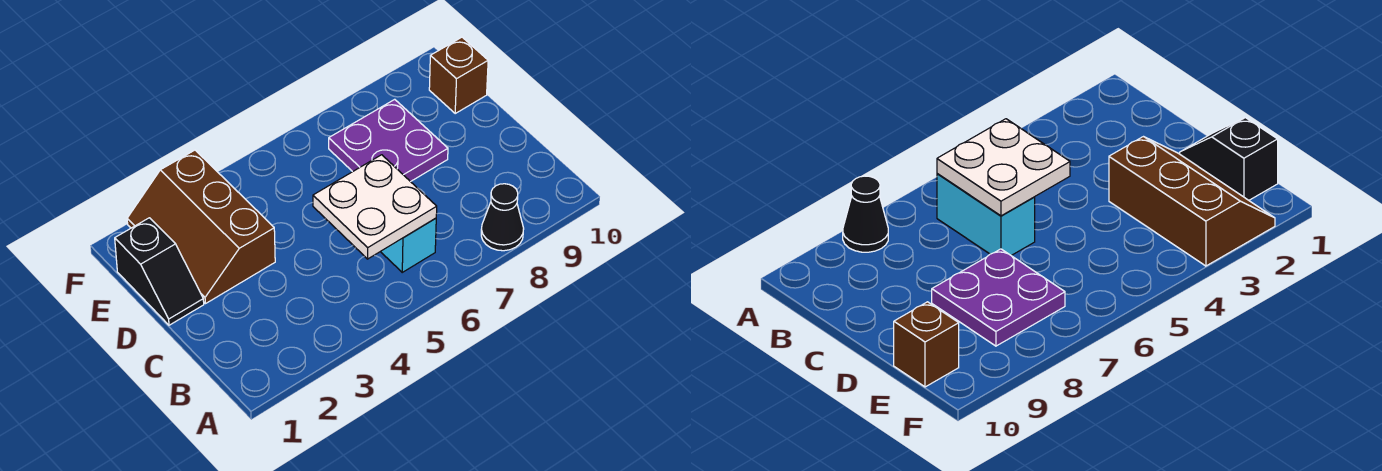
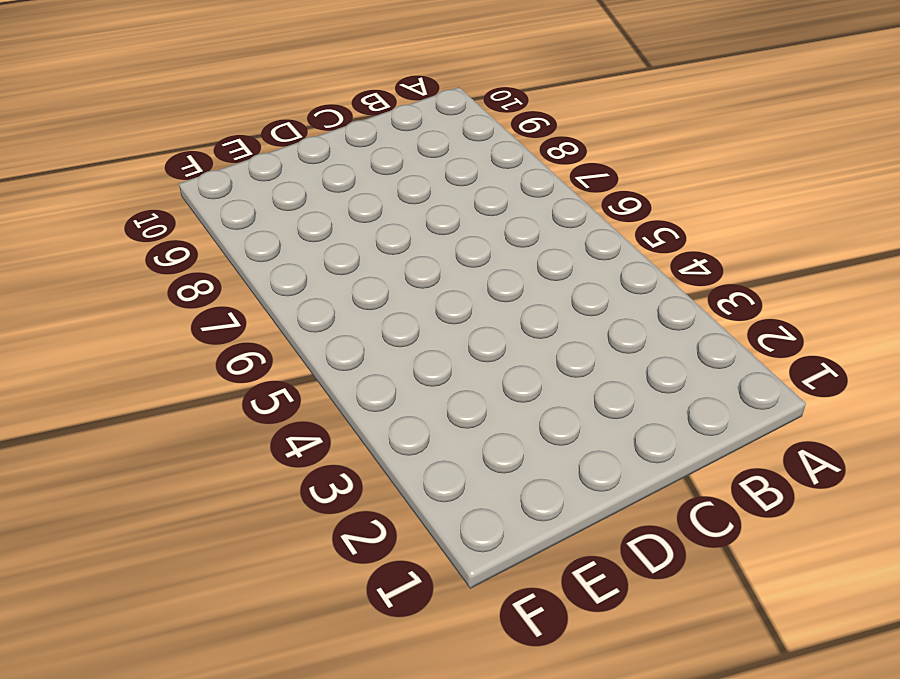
none -> black cone A8 level 1
none -> cyan brick B6:C6 level 1

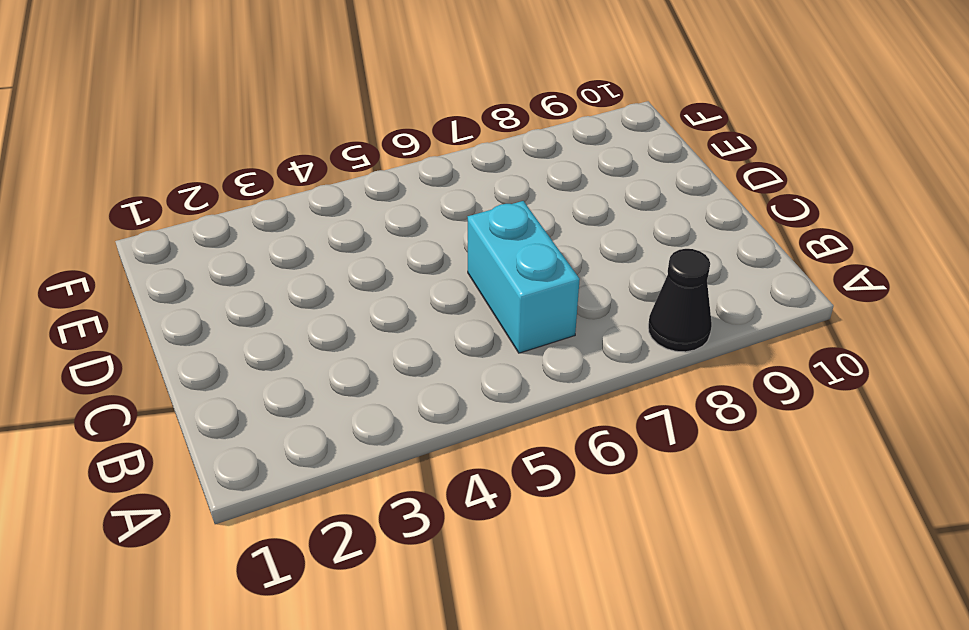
none -> black slope D1:E1 level 1 top E
none -> brown slope D2:F3 level 1 top 3

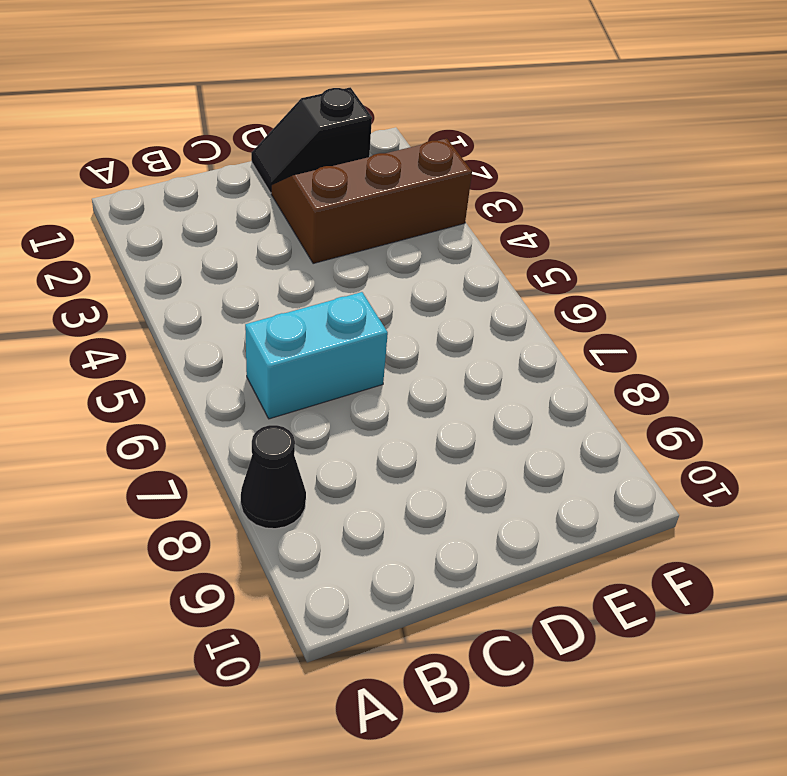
none -> purple plate D7:E8 level 1
none -> brown brick E10 level 1

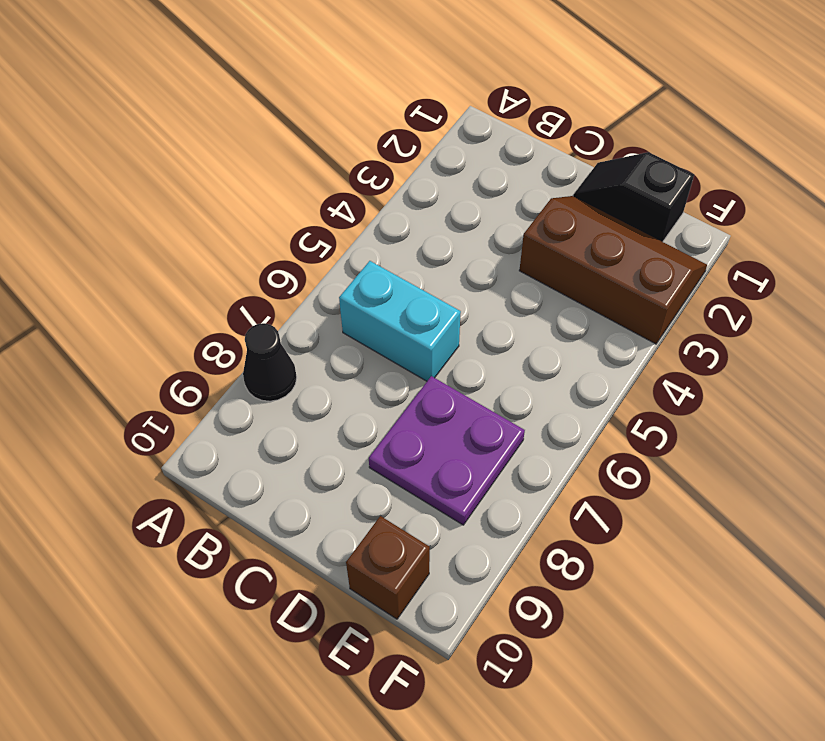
none -> white plate B5:C6 level 2

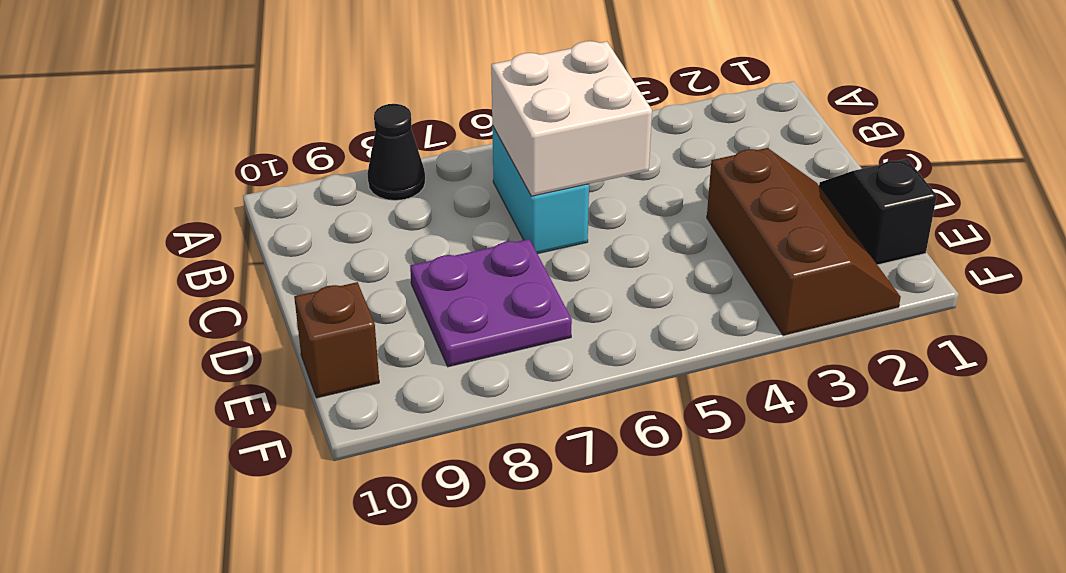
white brick B5:C6 level 2 -> white plate B5:C6 level 2

